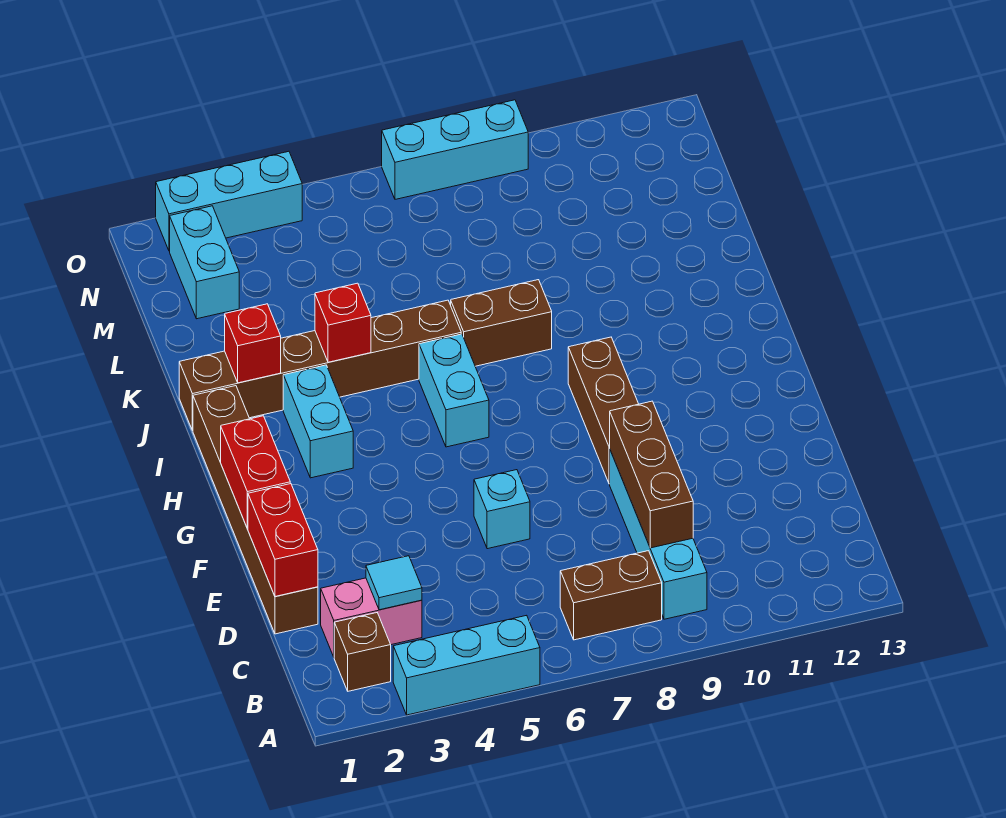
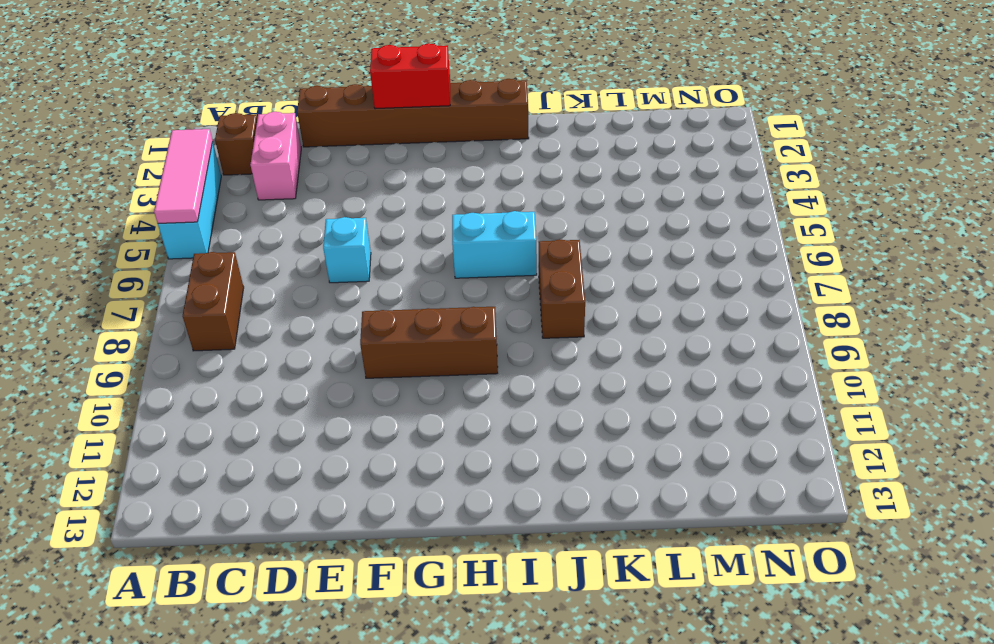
pink tile A3:A5 level 2 -> none
none -> cyan brick B9:E9 level 1
none -> cyan brick H3:I3 level 1
none -> brown brick J1:J6 level 1

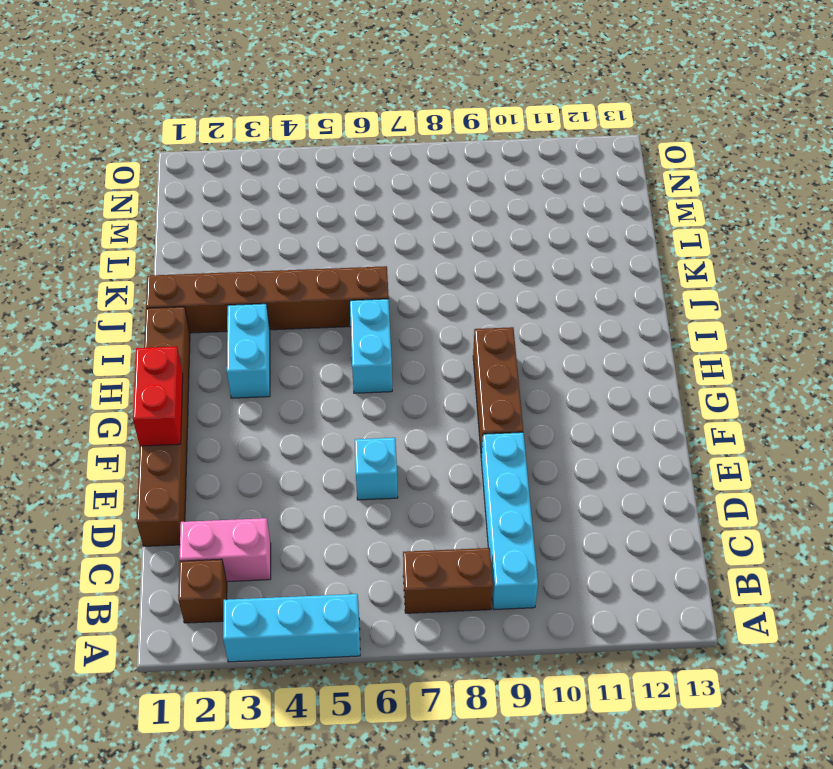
none -> brown brick J7:J8 level 1
none -> cyan brick M2:N2 level 1
none -> cyan brick O2:O4 level 1

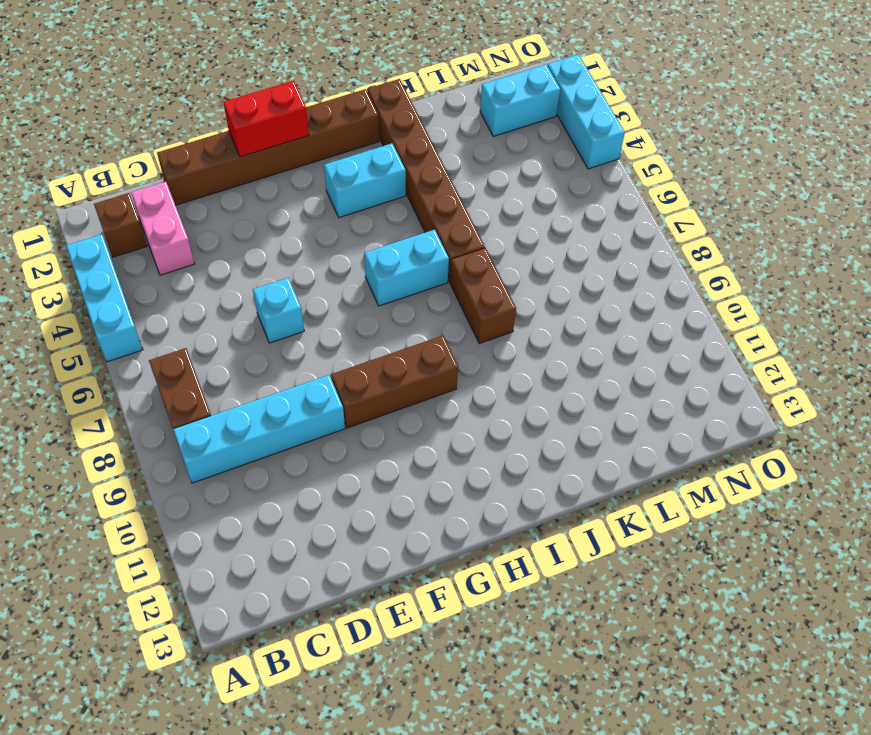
none -> cyan brick O7:O9 level 1
none -> cyan tile C3 level 2
none -> brown brick C9:E9 level 2

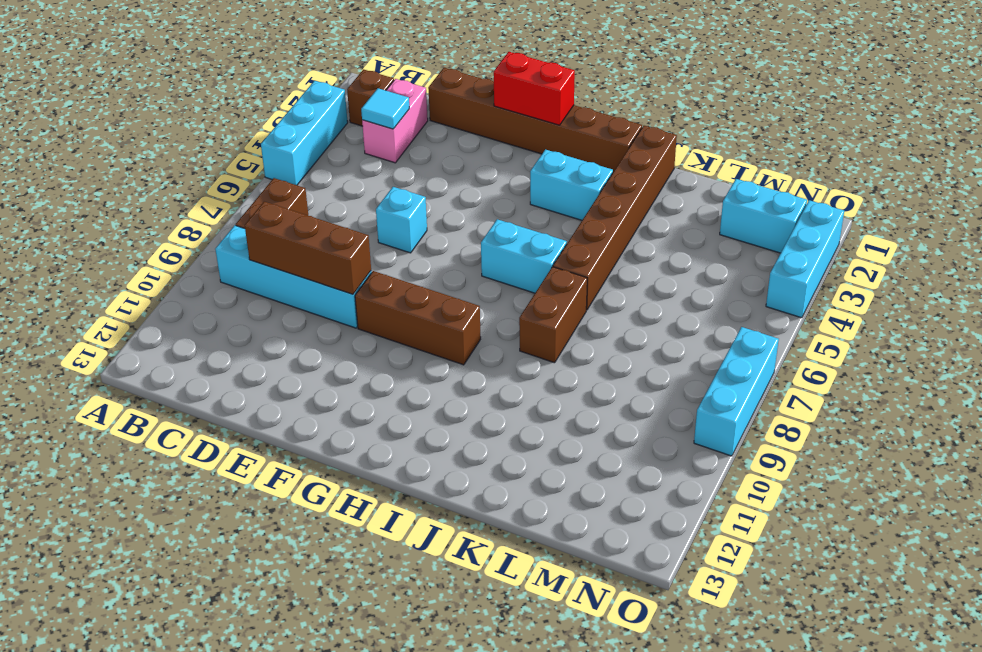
none -> red brick D1:E1 level 2
none -> red brick J2 level 2
none -> red brick J4 level 2

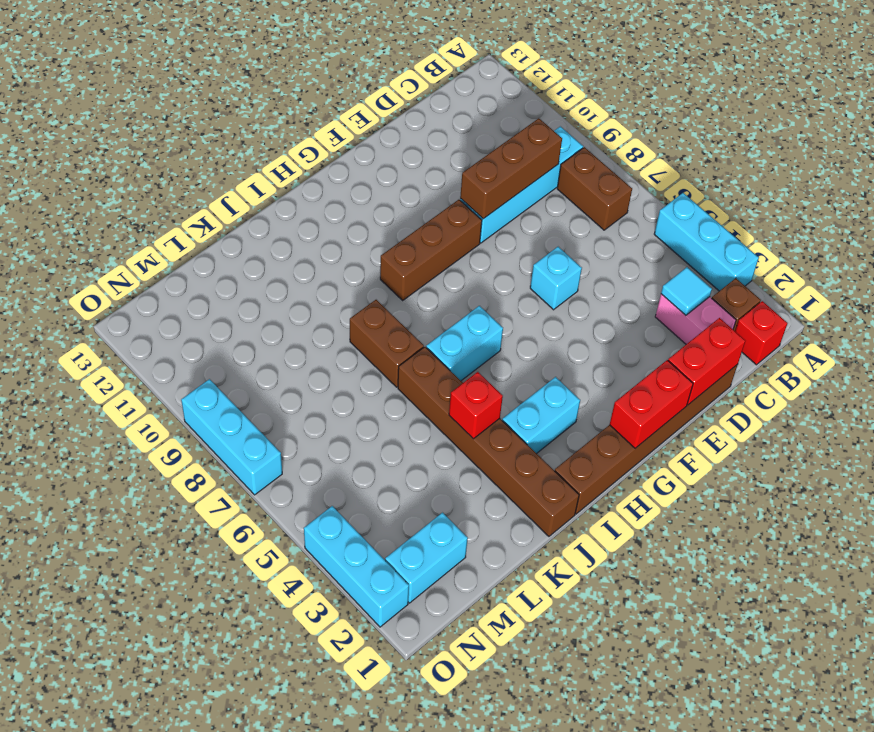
red brick B1 level 1 -> red brick J2 level 2

